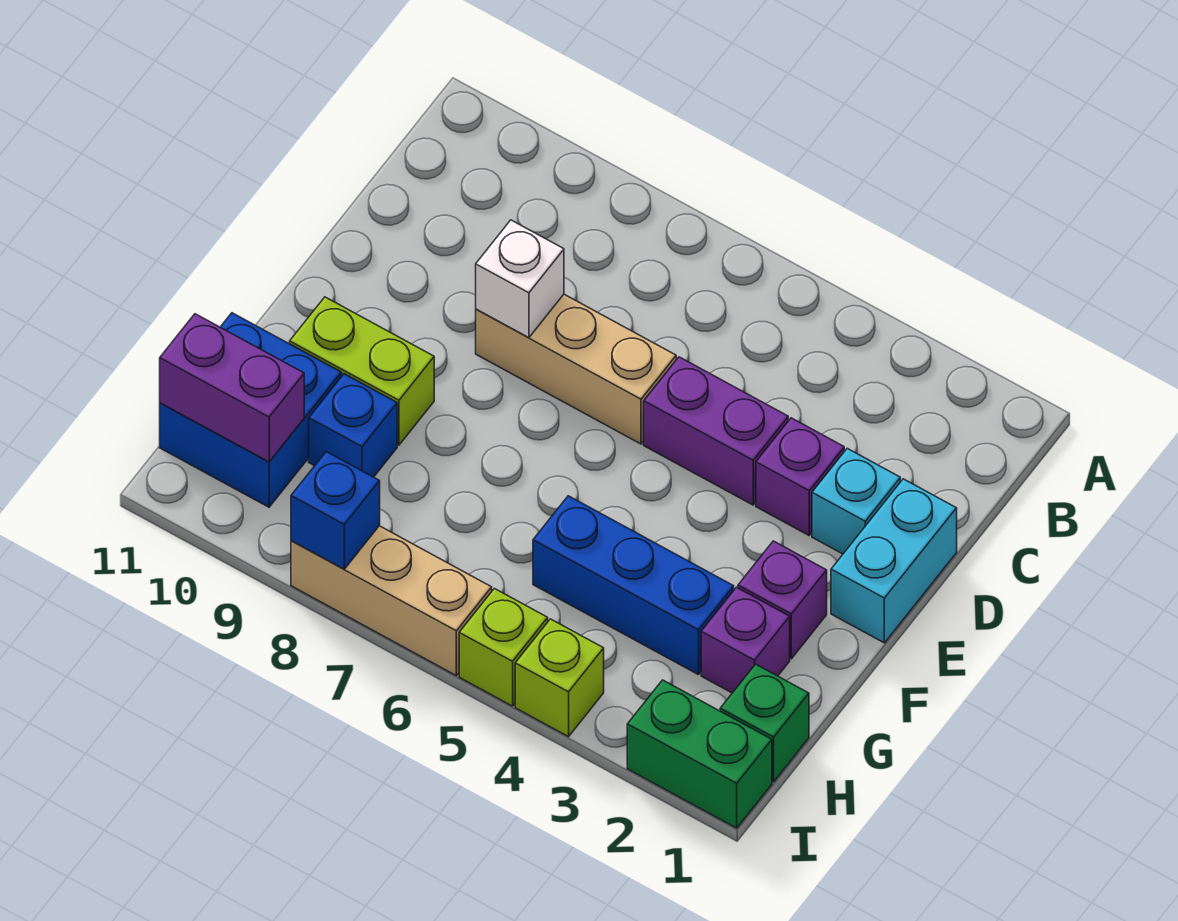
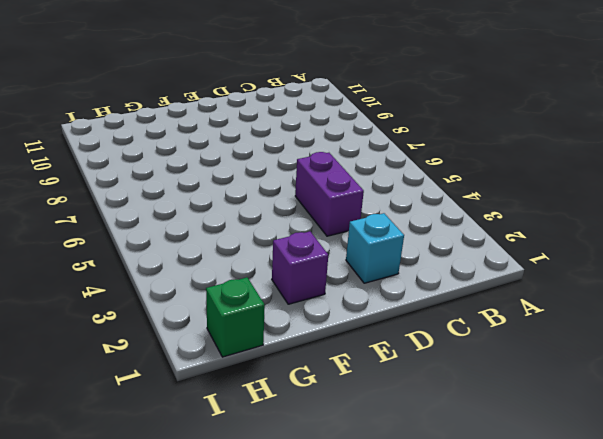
none -> cyan brick D1:E1 level 1
none -> purple brick D3 level 1
none -> tan brick D6:D8 level 1

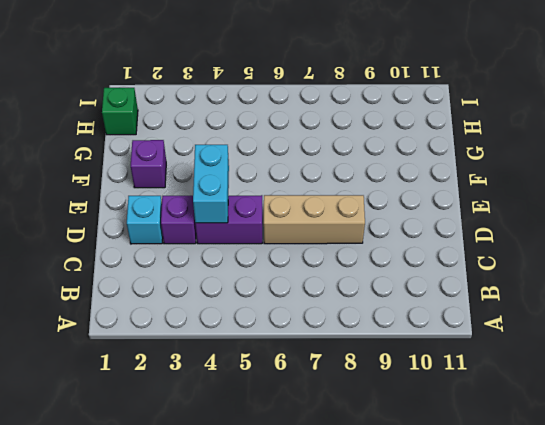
cyan brick D4:E4 level 2 -> cyan brick D1:E1 level 1
none -> lime brick F9:F10 level 1
none -> purple brick G2 level 1
none -> blue brick G3:G5 level 1

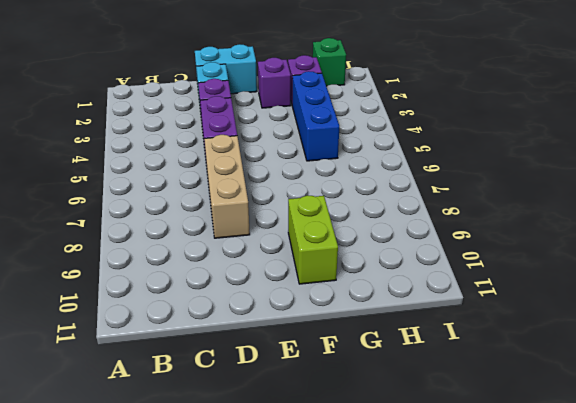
none -> blue brick G9 level 1
none -> blue brick G10:H11 level 1
none -> green brick I1:I2 level 1

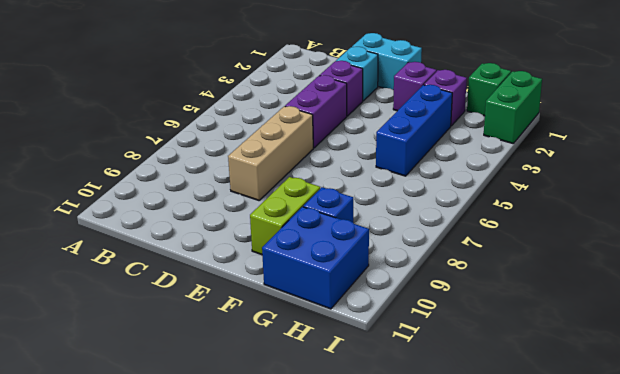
none -> lime brick I4 level 1
none -> lime brick I5 level 1
none -> tan brick I6:I8 level 1

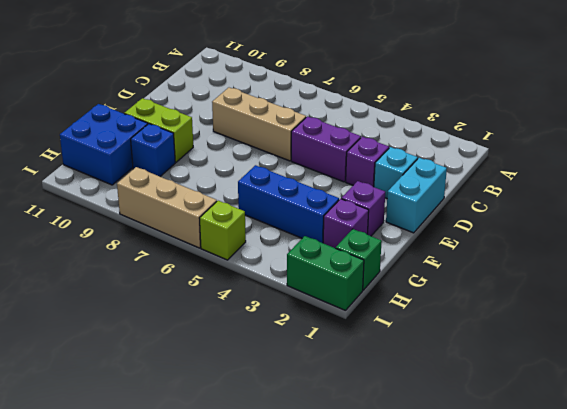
none -> lime brick I4 level 1
none -> white brick D8 level 2
none -> purple brick H10:H11 level 2

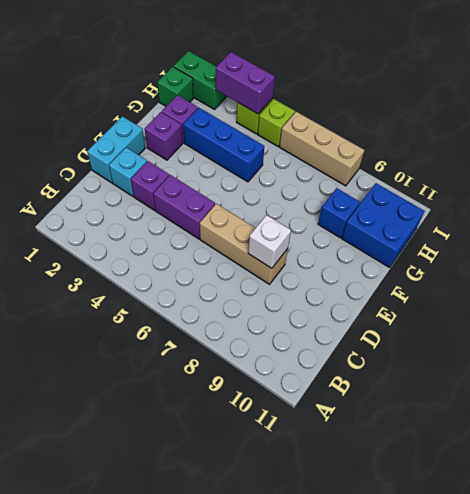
purple brick I3:I4 level 2 -> purple brick H10:H11 level 2
none -> lime brick F9:F10 level 1
none -> blue brick I8 level 2

